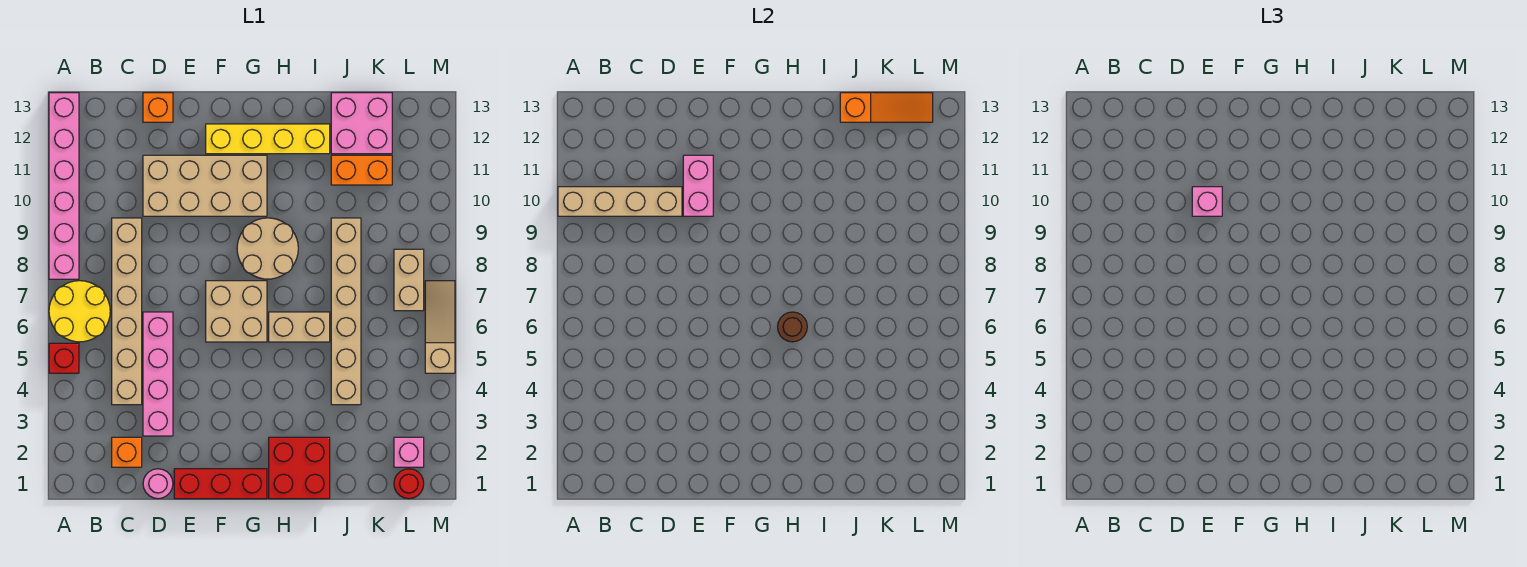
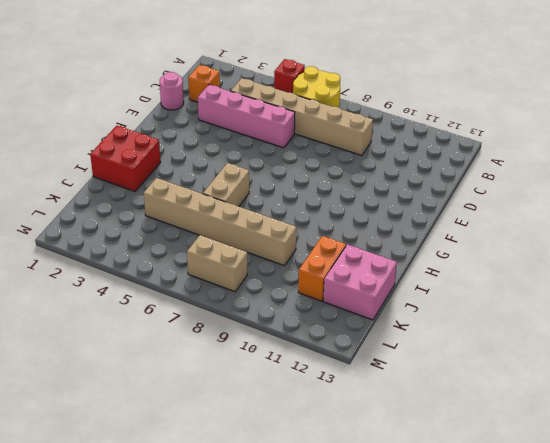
none -> pink brick A8:A13 level 1
none -> tan brick D10:G11 level 1
none -> orange brick D13 level 1

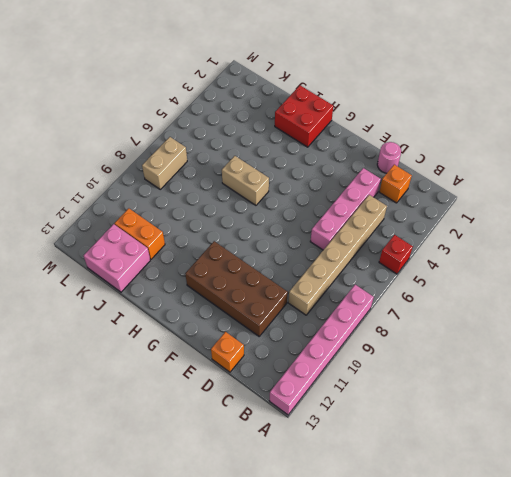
brown brick D10:G11 level 1 -> tan brick D10:G11 level 1
none -> yellow round brick A6:B7 level 1
none -> red brick E1:G1 level 1
none -> tan brick F6:G7 level 1

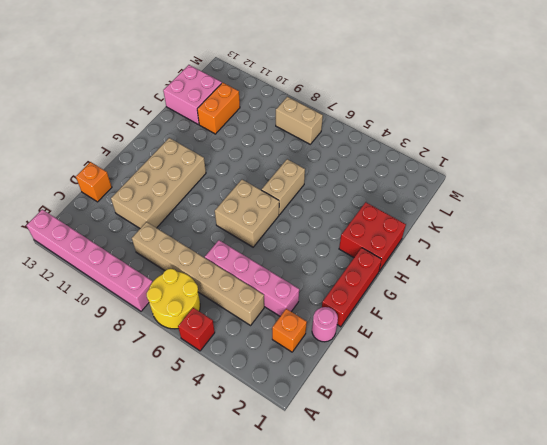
none -> yellow brick F12:I12 level 1
none -> tan round brick G8:H9 level 1
none -> tan brick J4:J9 level 1

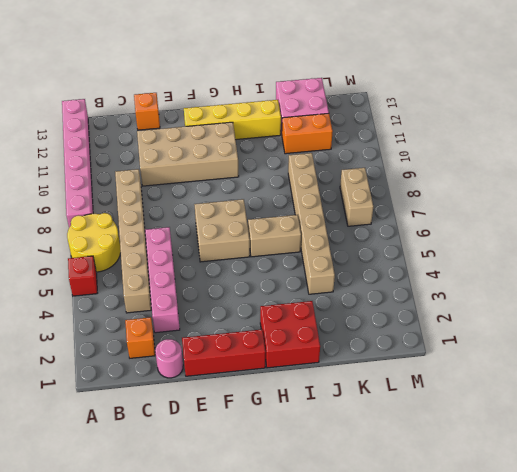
none -> tan round brick G8:H9 level 1
none -> red round brick L1 level 1
none -> pink brick L2 level 1

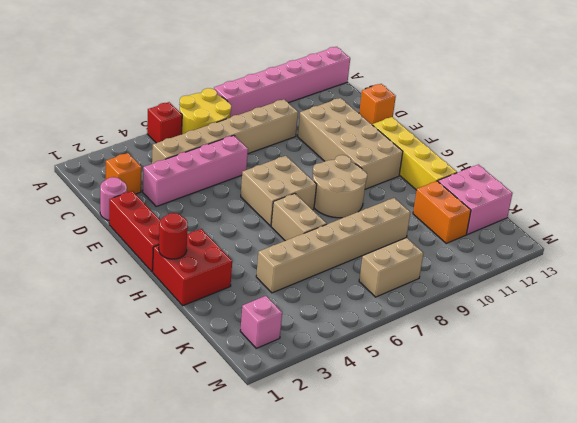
red round brick H1 level 2 -> red round brick L1 level 1
none -> tan slope M5:M7 level 1 top 5
none -> tan brick A10:D10 level 2
none -> pink brick E10:E11 level 2

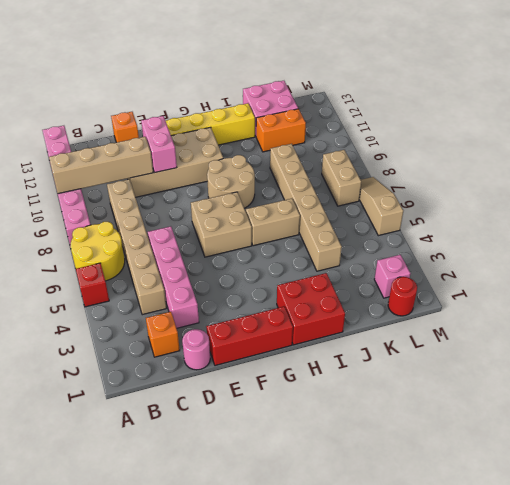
none -> brown round brick H6 level 2
none -> orange slope J13:L13 level 2 top J
none -> pink brick E10 level 3

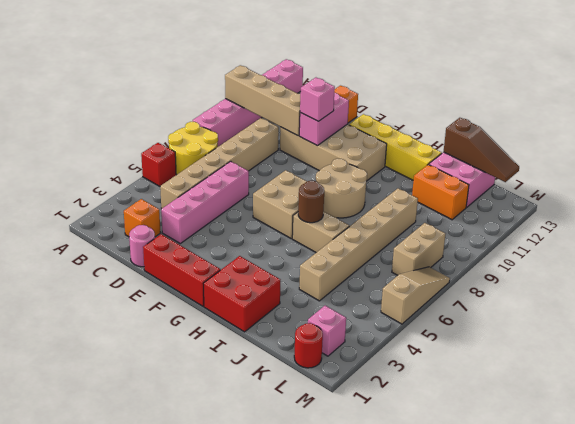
brown slope J13:L13 level 2 top J -> orange slope J13:L13 level 2 top J

